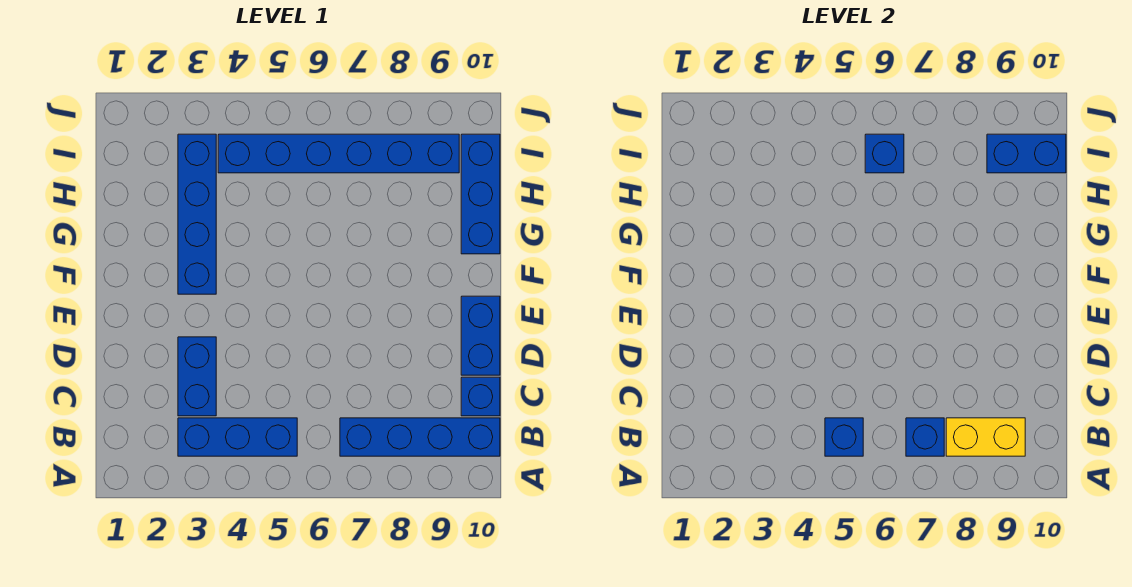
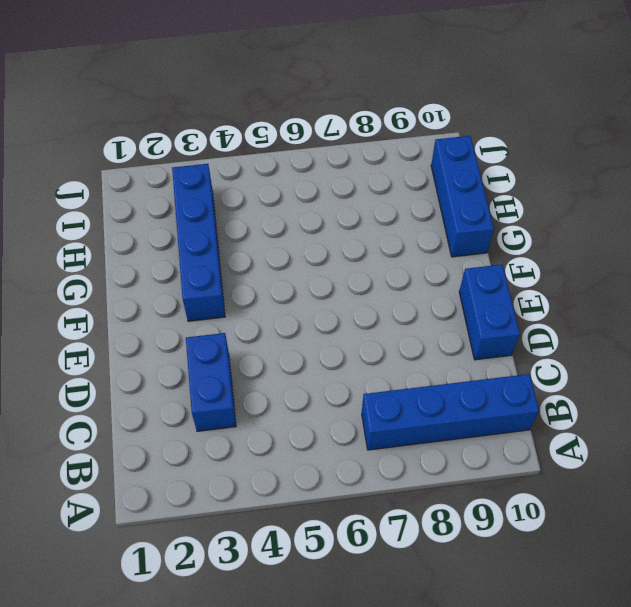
none -> blue brick B3:B5 level 1
none -> blue brick C10 level 1
none -> blue brick I4:I9 level 1

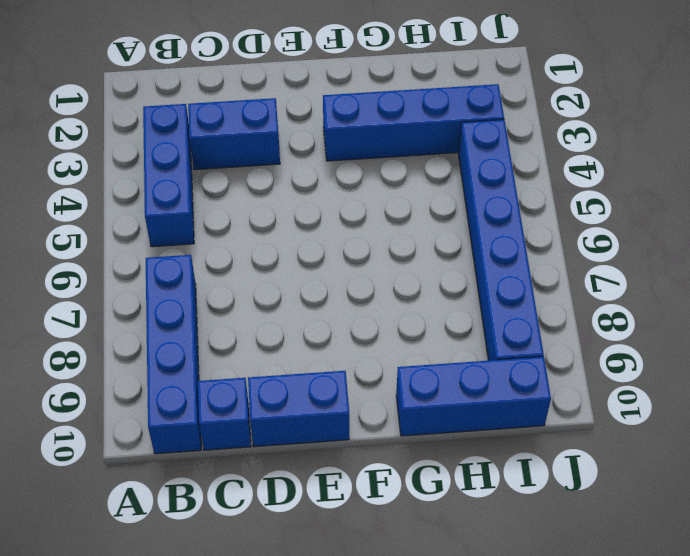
none -> blue brick B5 level 2
none -> blue brick B7 level 2
none -> yellow brick B8:B9 level 2

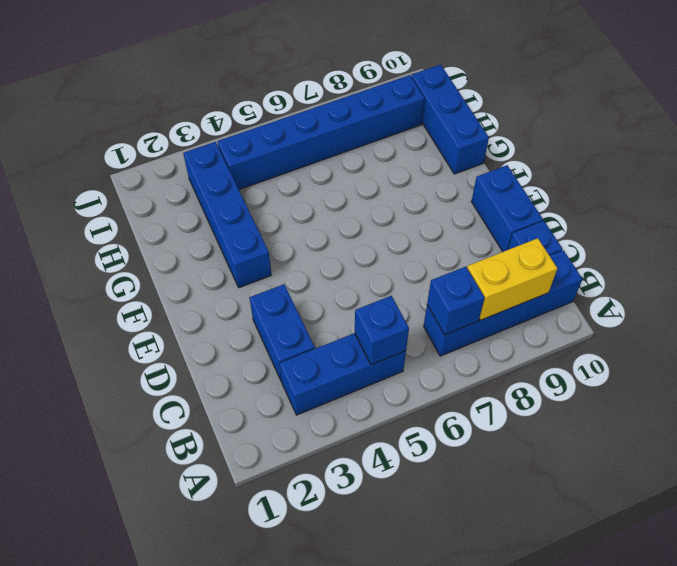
none -> blue brick I6 level 2
none -> blue brick I9:I10 level 2

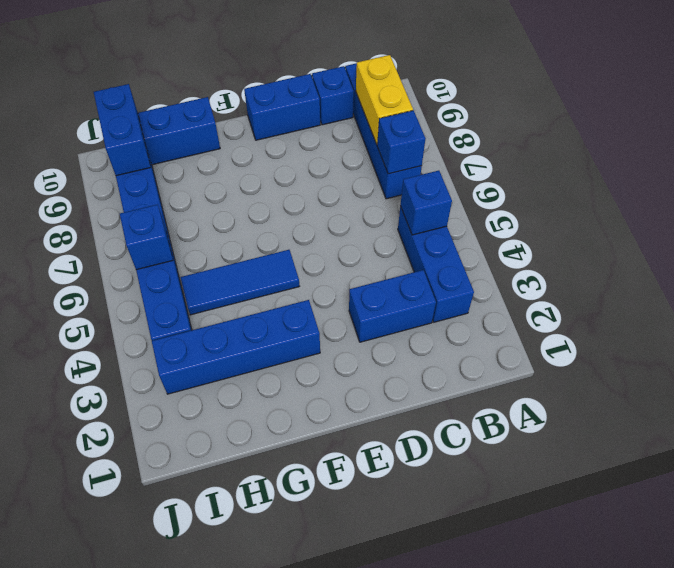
blue tile F5:H5 level 1 -> none

